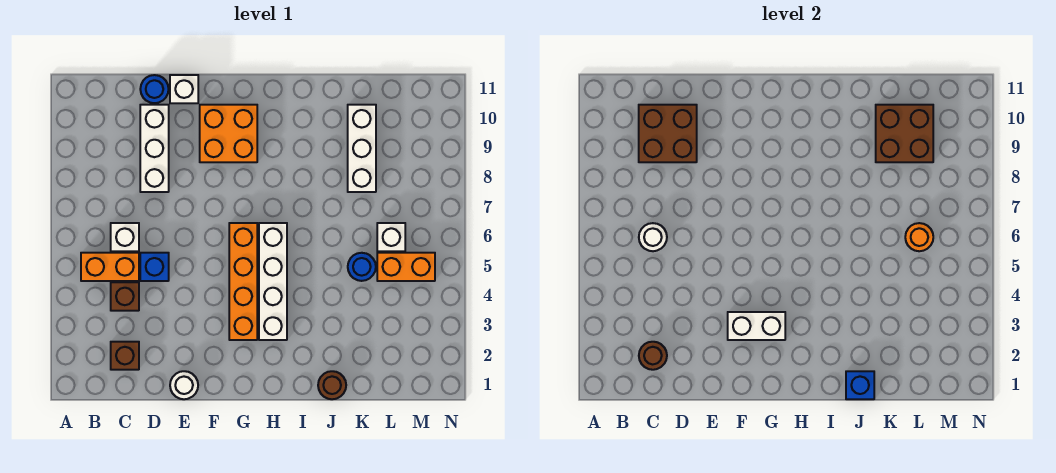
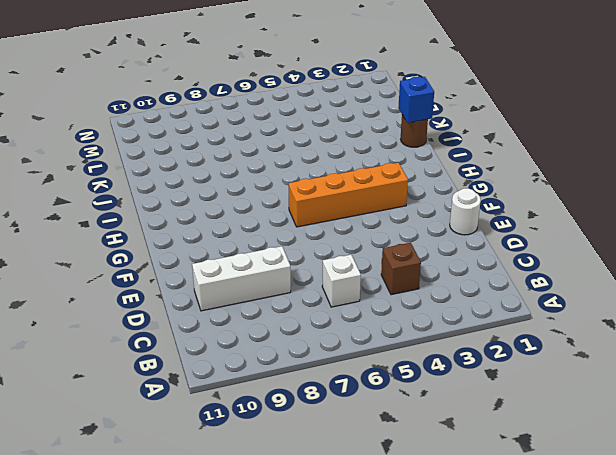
none -> orange brick B5:C5 level 1
none -> brown brick C2 level 1
none -> blue brick D5 level 1

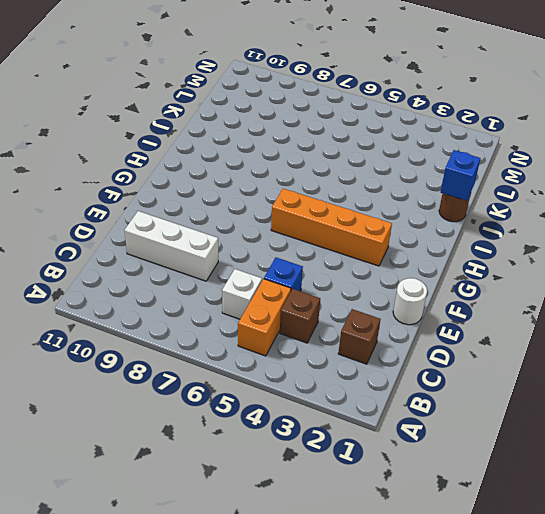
none -> blue round brick D11 level 1
none -> white brick E11 level 1
none -> orange brick F9:G10 level 1

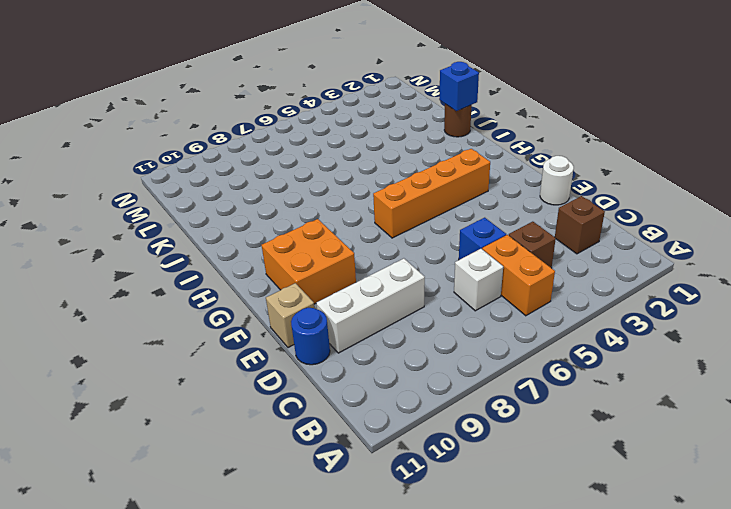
tan brick E11 level 1 -> white brick E11 level 1
none -> white brick H3:H6 level 1
none -> blue round brick K5 level 1
none -> white brick K8:K10 level 1

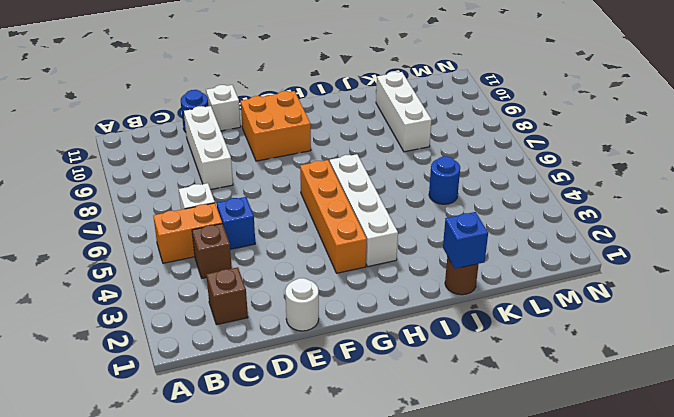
none -> orange brick L5:M5 level 1
none -> white brick L6 level 1
none -> brown round brick C2 level 2

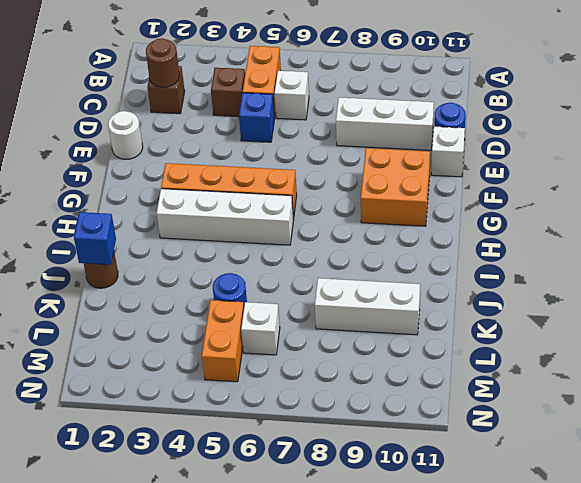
none -> white round brick C6 level 2
none -> brown brick C9:D10 level 2
none -> white brick F3:G3 level 2

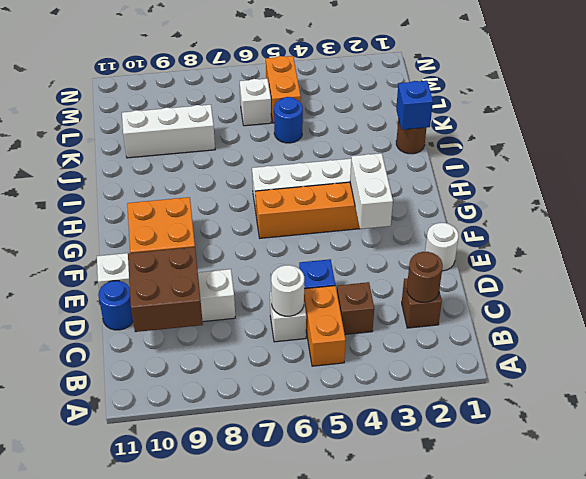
none -> brown brick K9:L10 level 2
none -> orange round brick L6 level 2

